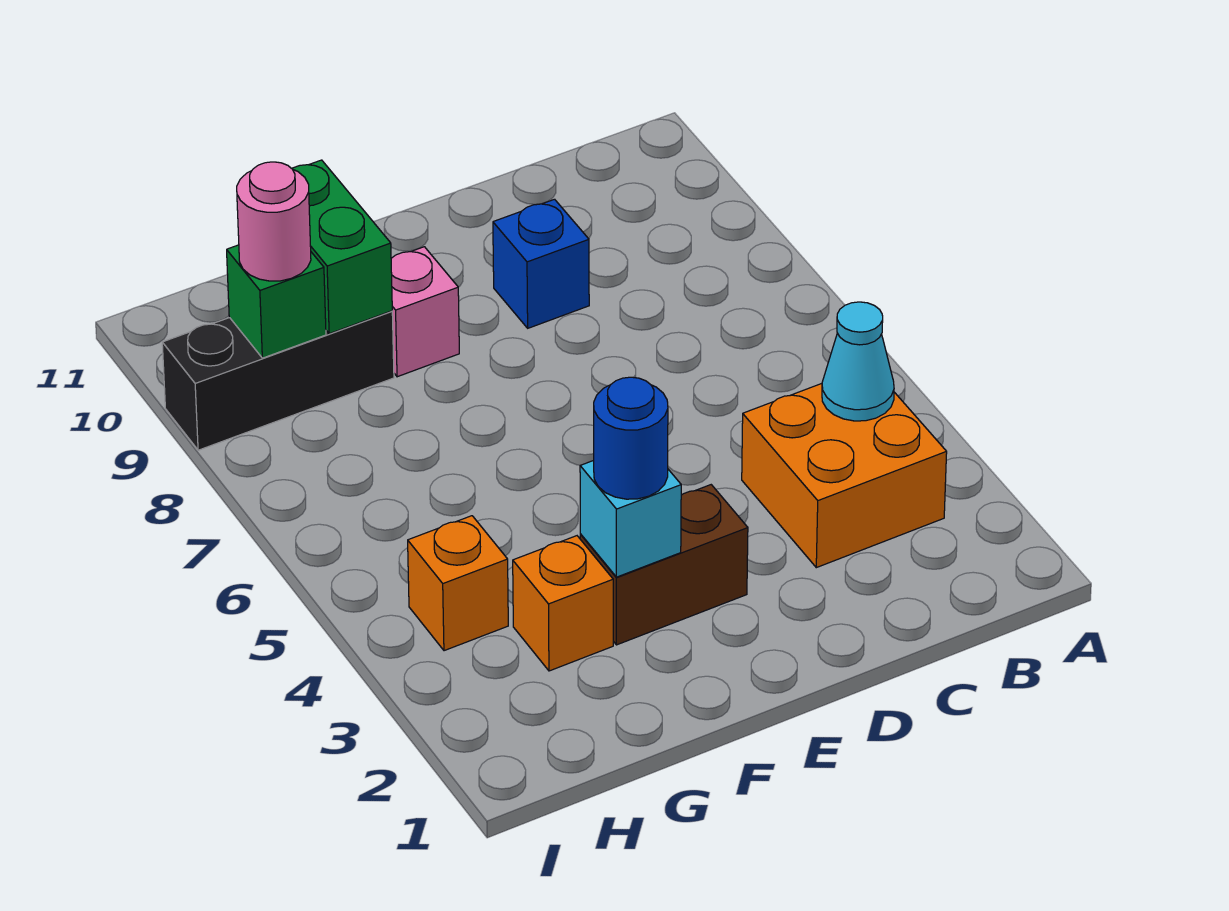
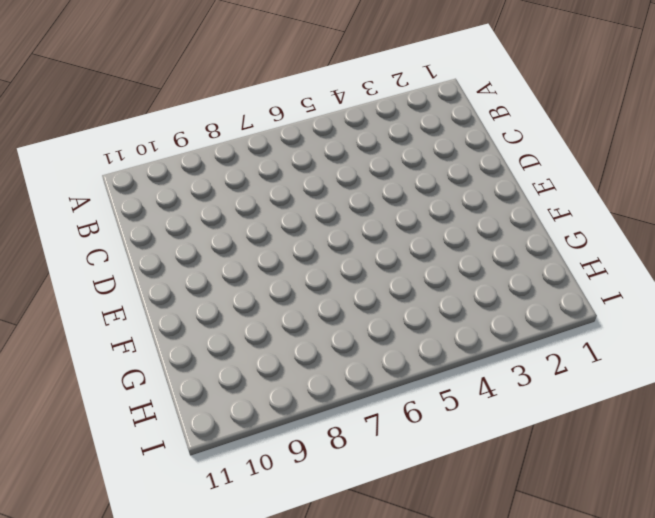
none -> orange brick B3:C4 level 1
none -> blue brick D9 level 1
none -> brown brick E3:F3 level 1

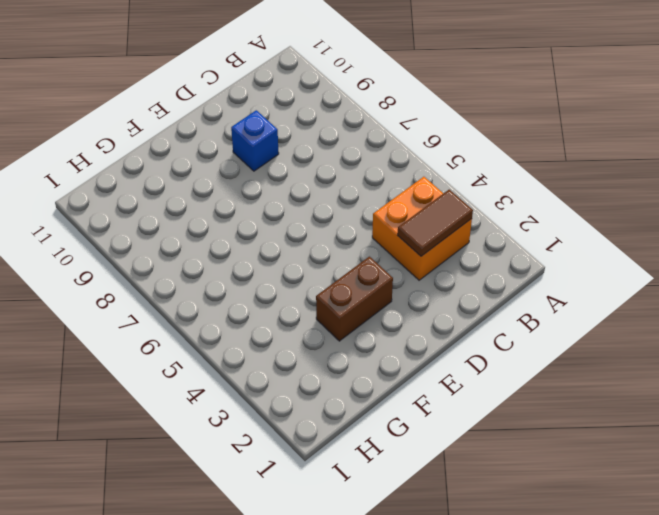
brown tile B3:C3 level 2 -> none
none -> pink brick F9 level 1
none -> orange brick G3 level 1
none -> black brick G9:I9 level 1

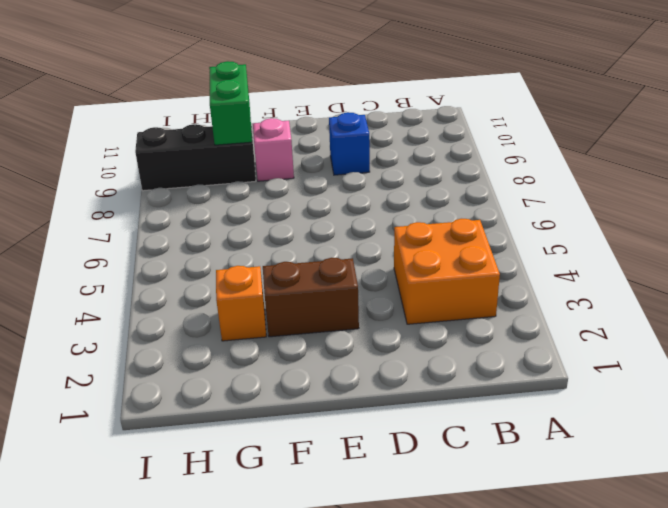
none -> orange brick H4 level 1
none -> cyan cone B4 level 2
none -> cyan brick F3 level 2

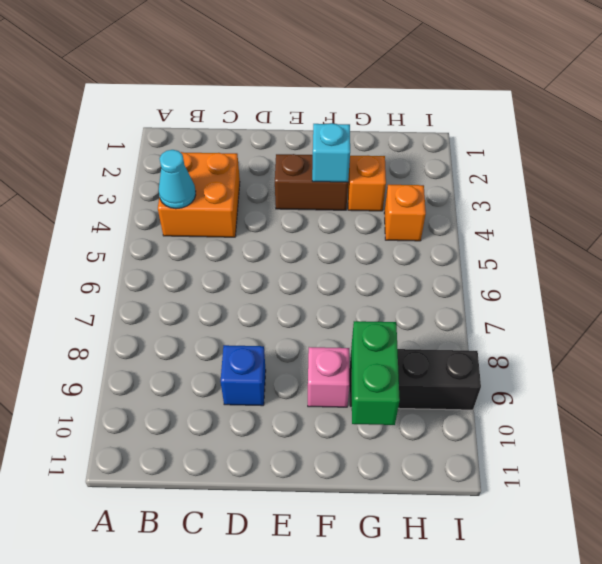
none -> green brick H9 level 2
none -> blue round brick F3 level 3
none -> pink round brick H9 level 3

